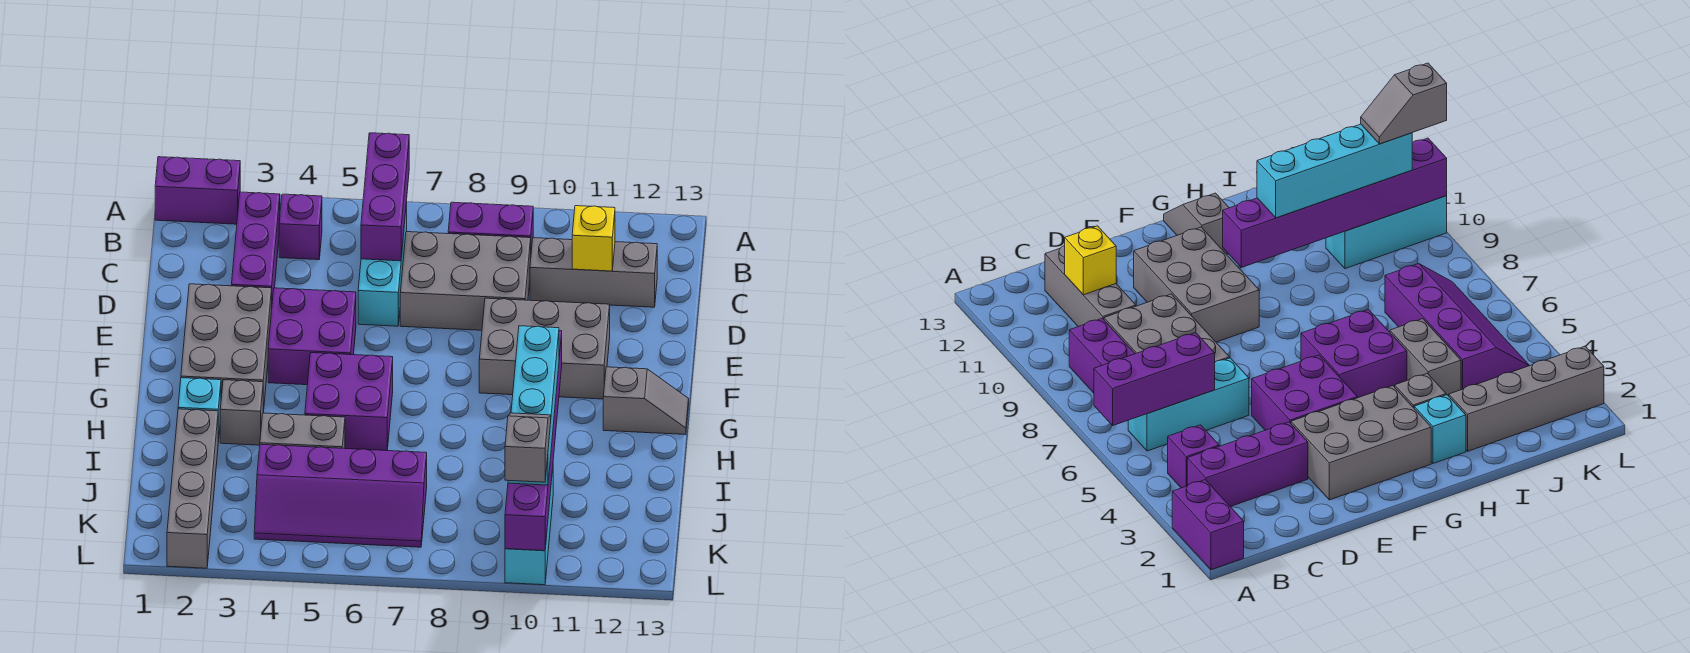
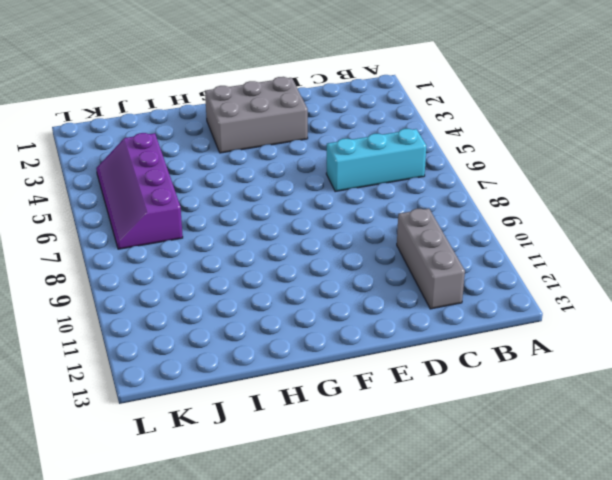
none -> purple brick A1:A2 level 1
none -> purple brick B3:D3 level 1
none -> purple brick B4 level 1

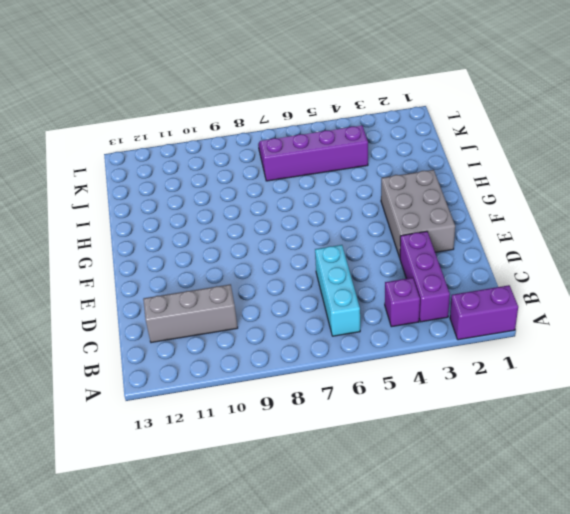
none -> purple brick B8:B9 level 1
none -> grey brick C7:D9 level 1
none -> purple brick E4:F5 level 1

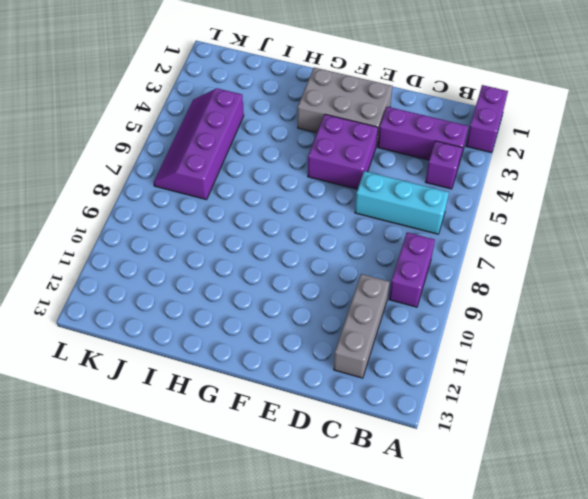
none -> grey brick C7:D9 level 1
none -> grey brick E9:F11 level 1
none -> purple brick G5:H6 level 1

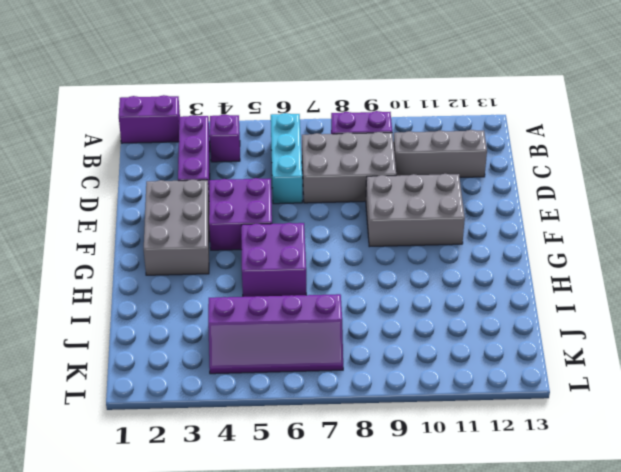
none -> grey slope G12:G13 level 1 top 12
none -> cyan brick H2 level 1
none -> grey brick H3 level 1

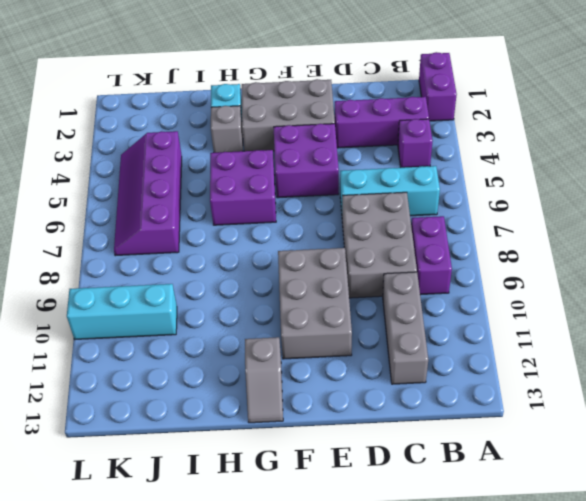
none -> grey brick I2:L2 level 1
none -> grey brick I4:I5 level 1
none -> purple brick A6:C6 level 2

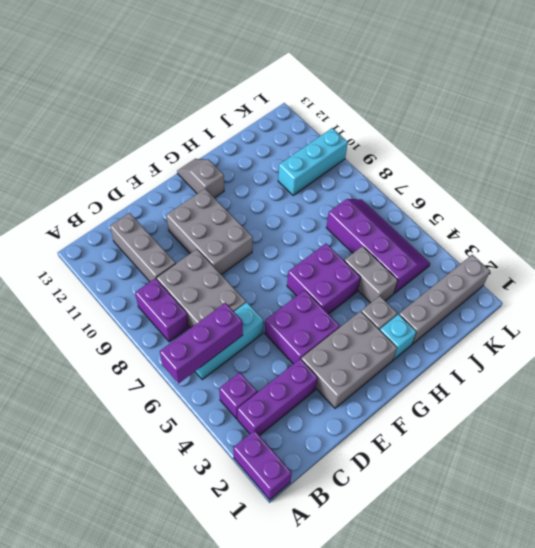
none -> yellow brick C11 level 2
none -> purple brick G10:L10 level 2
none -> cyan brick H10:K10 level 3

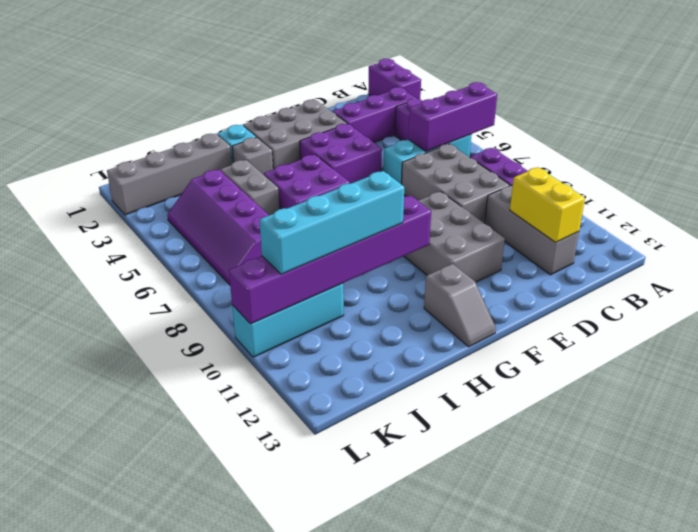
yellow brick C11:C12 level 2 -> yellow brick C11 level 2
none -> grey slope K10:L10 level 4 top L

